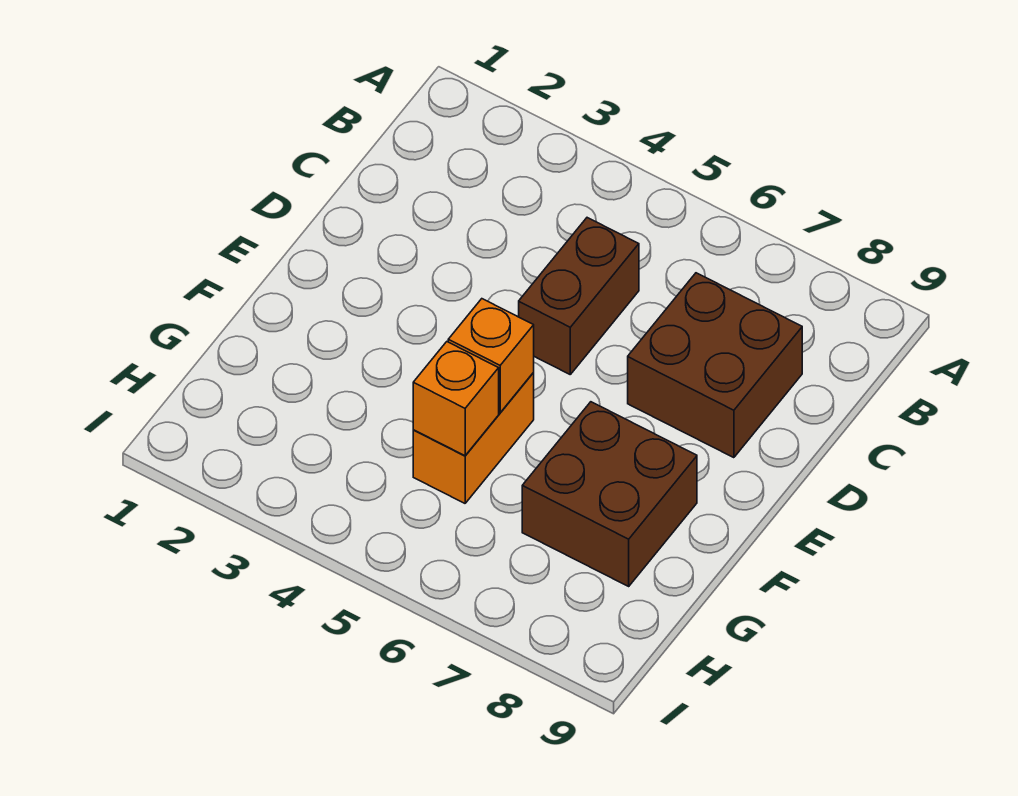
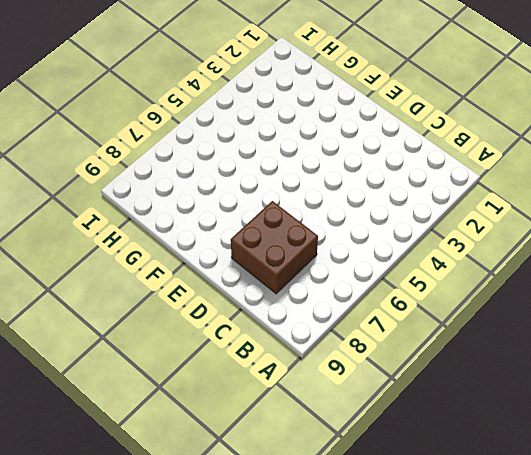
none -> brown brick C5:D5 level 1
none -> orange brick F5:G5 level 1

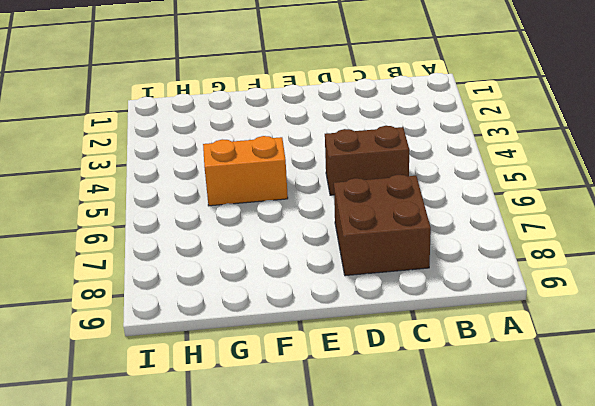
none -> brown brick F7:G8 level 1
none -> orange brick F5 level 2

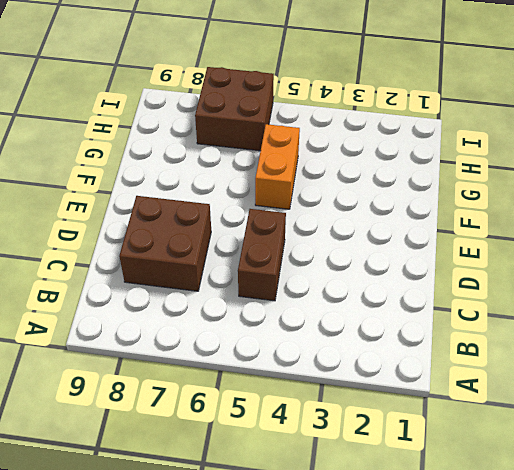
brown brick H6:I7 level 1 -> brown brick F7:G8 level 1
none -> orange brick F5 level 2
none -> orange brick G5 level 2

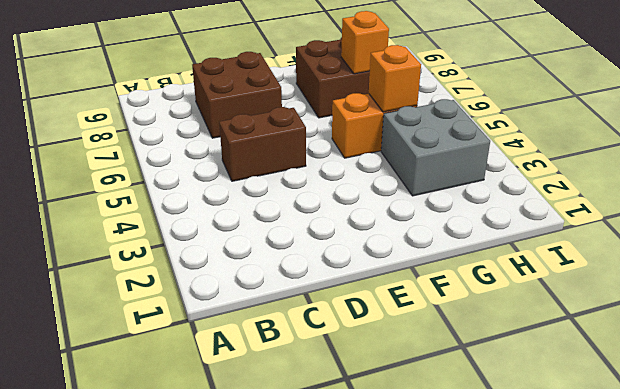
grey brick G3:H4 level 1 -> none
orange brick G7 level 2 -> orange brick F5 level 2

